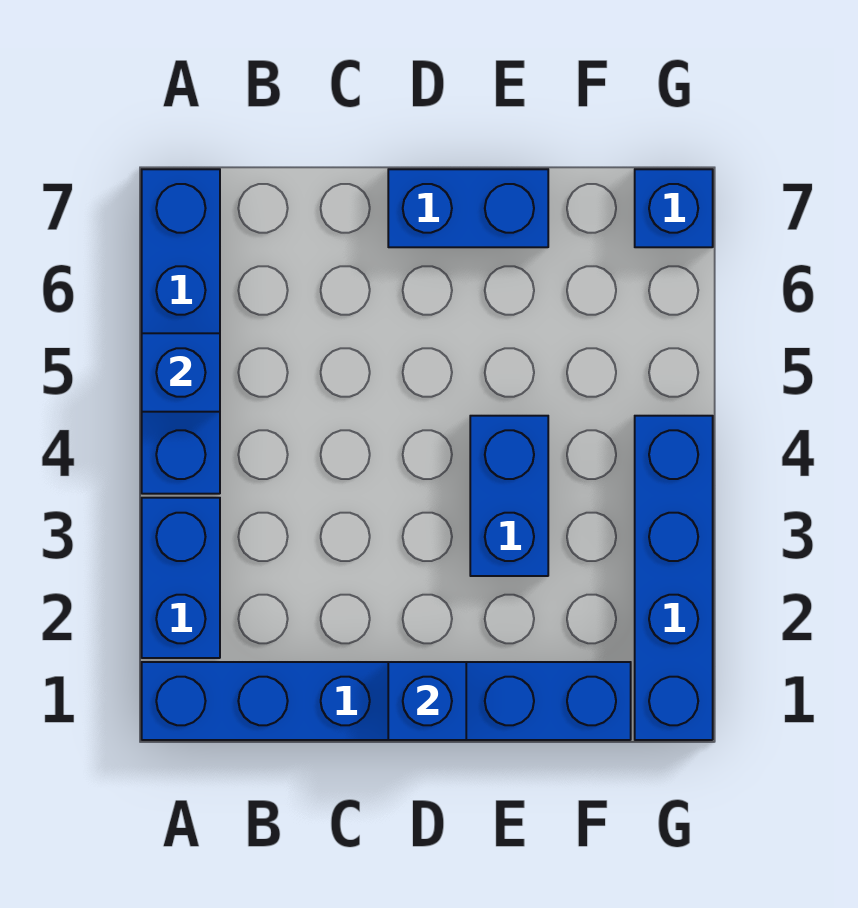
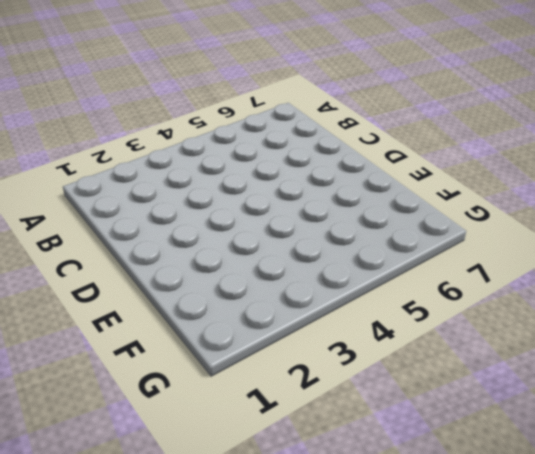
none -> blue brick A1:F1 level 1
none -> blue brick A2:A3 level 1

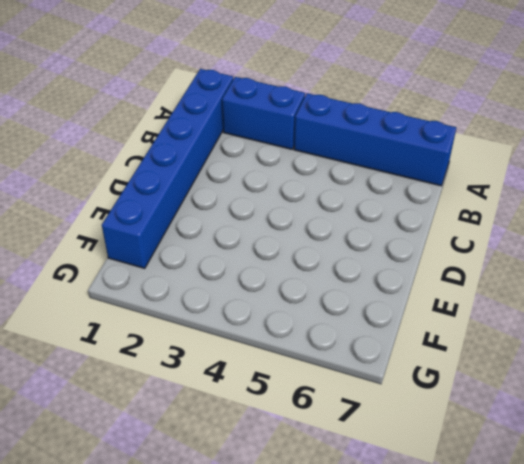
none -> blue brick D7:E7 level 1
none -> blue brick E3:E4 level 1

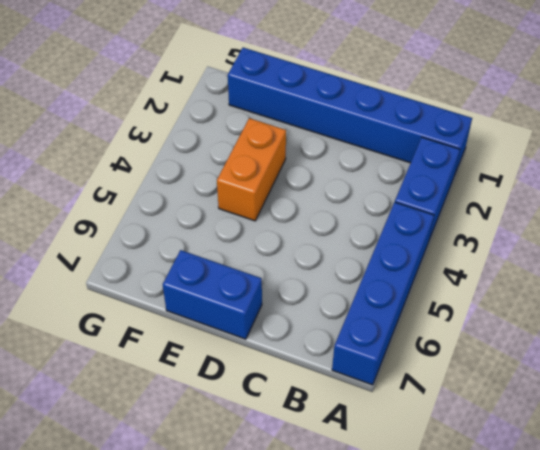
orange brick E3:E4 level 1 -> blue brick E3:E4 level 1
none -> blue brick G1:G4 level 1
none -> blue brick G7 level 1

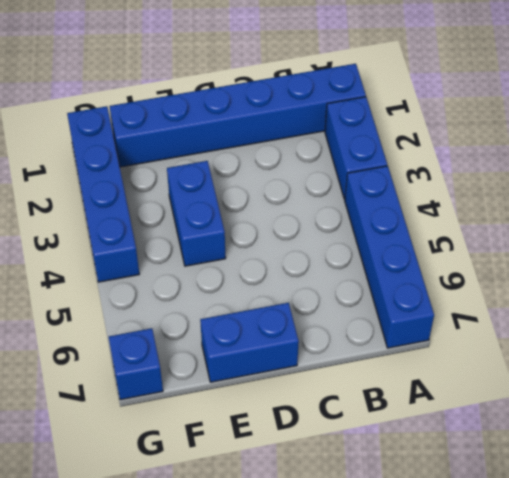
none -> blue brick A5 level 2
none -> blue brick D1 level 2

